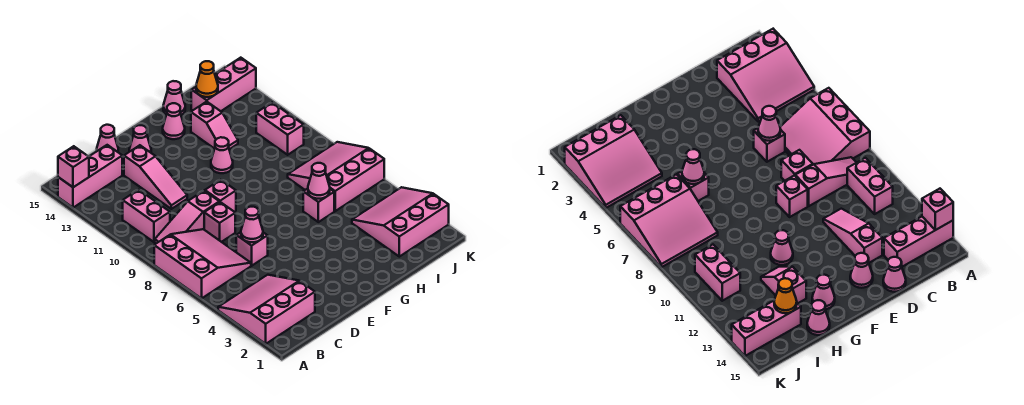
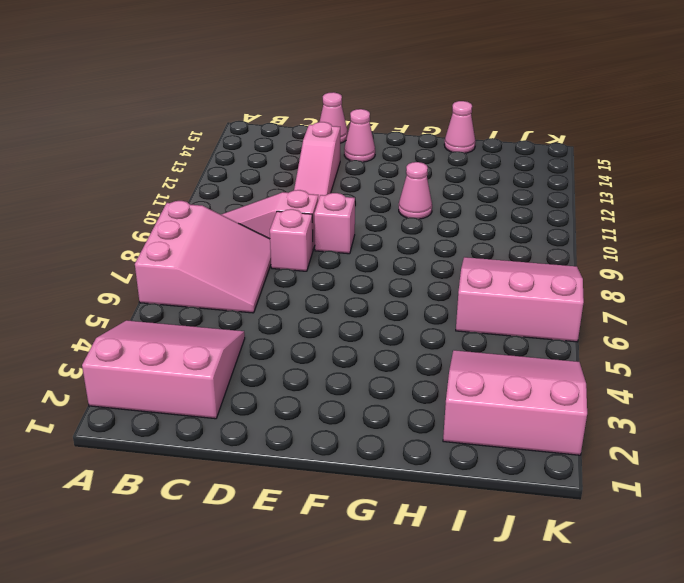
none -> pink brick A14:C14 level 1
none -> pink brick B10:B11 level 1
none -> pink brick D6 level 1

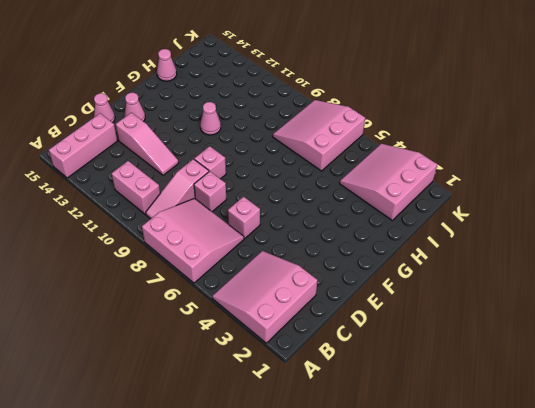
none -> pink cone G14 level 1
none -> pink brick H6 level 1
none -> pink slope H12:H13 level 1 top 13

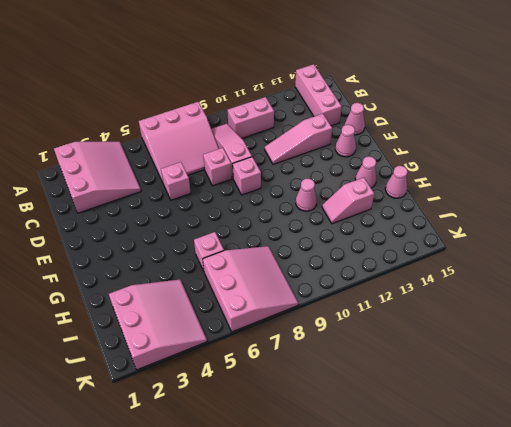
none -> pink brick I14:K14 level 1
none -> pink brick J10:J11 level 1
none -> pink brick A14 level 2

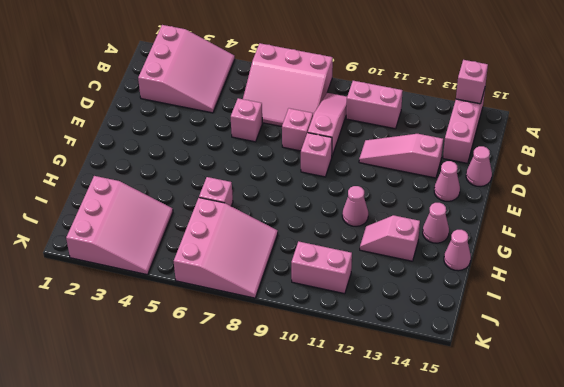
none -> pink brick I14:K14 level 1
none -> pink cone D6 level 2
none -> pink cone H6 level 2

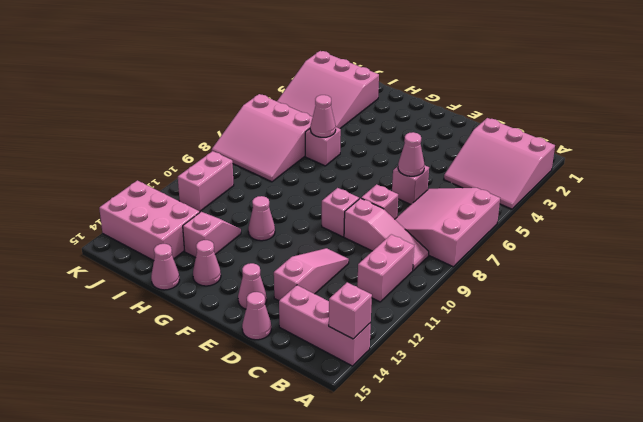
pink brick I13:K14 level 1 -> pink brick I14:K14 level 1
none -> orange cone I14 level 2

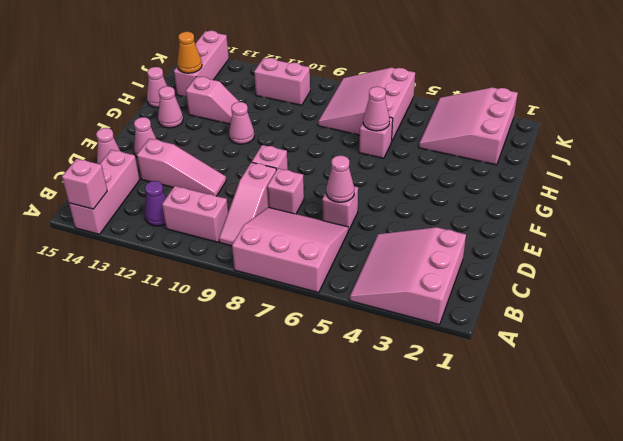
purple cone B12 level 1 -> none

